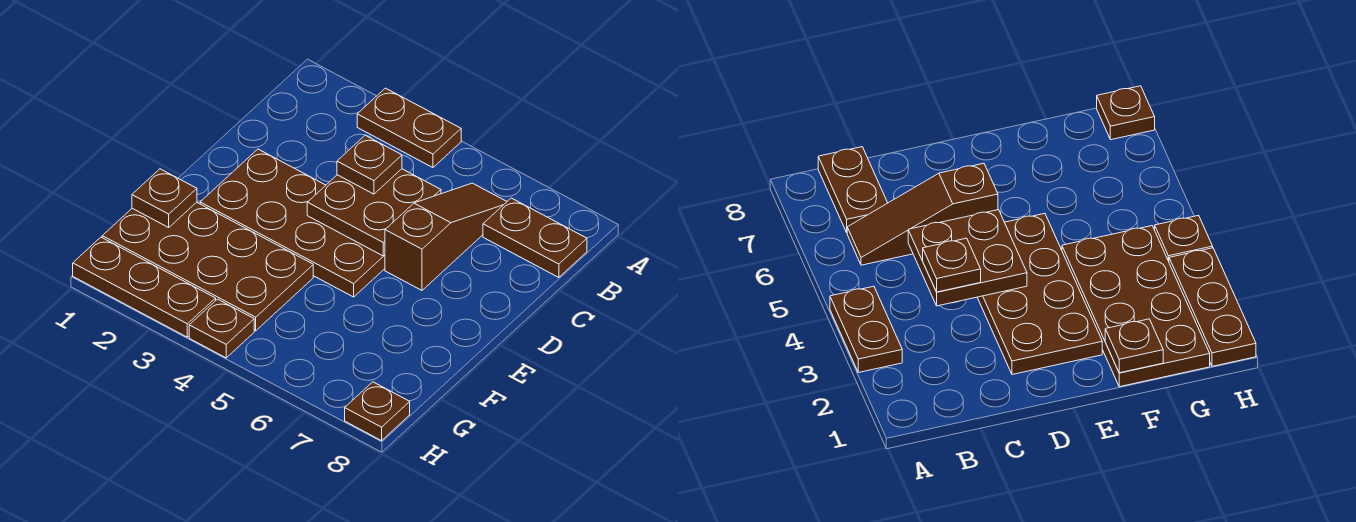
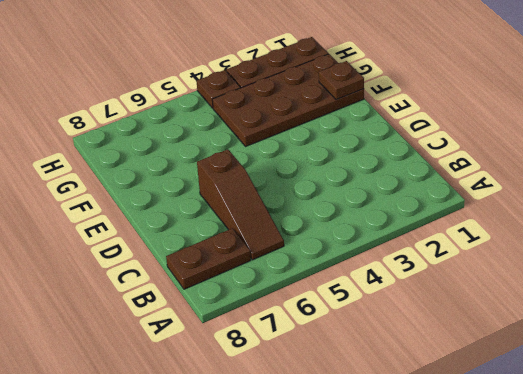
none -> brown plate A3:A4 level 1
none -> brown plate D2:E5 level 1

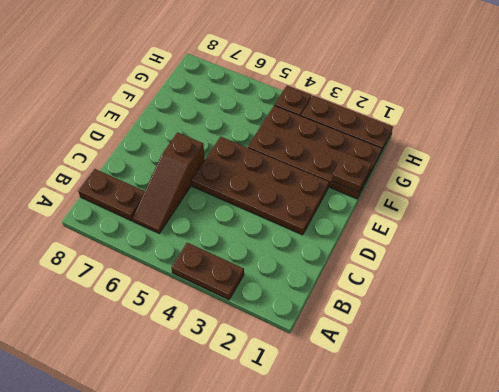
none -> brown plate H8 level 1
none -> brown plate C4:D5 level 2

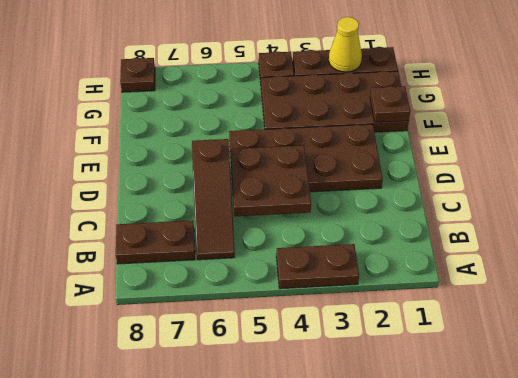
yellow cone H2 level 2 -> none
none -> brown plate C4 level 3

